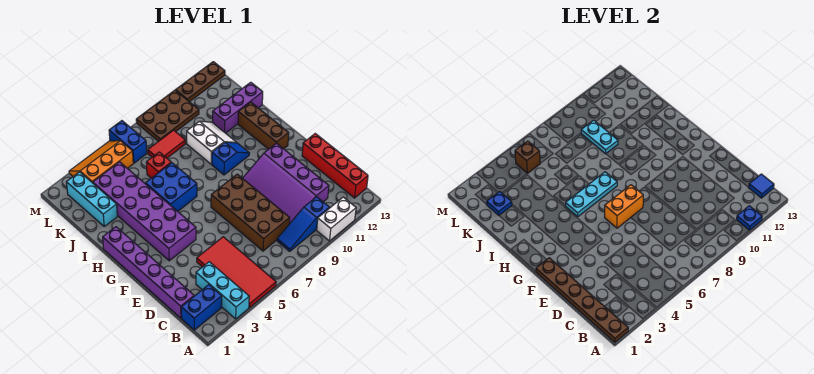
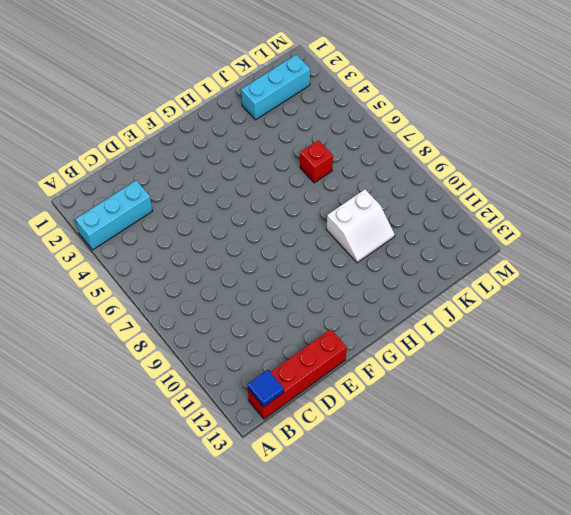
none -> red tile A4:D5 level 1
none -> white brick A10:A11 level 1
none -> blue brick B1:B2 level 1
none -> blue slope B8:B10 level 1 top 10

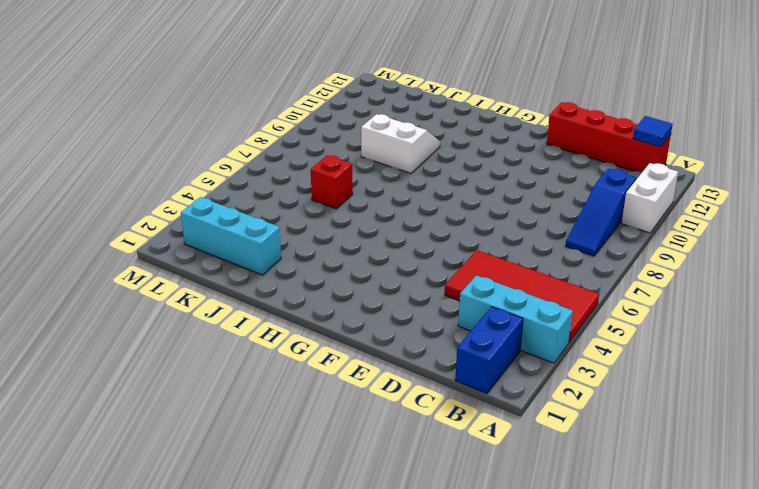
none -> purple brick C1:H1 level 1
none -> brown brick C7:F8 level 1
none -> purple slope C9:F11 level 1 top 11
none -> purple brick F3:K4 level 1

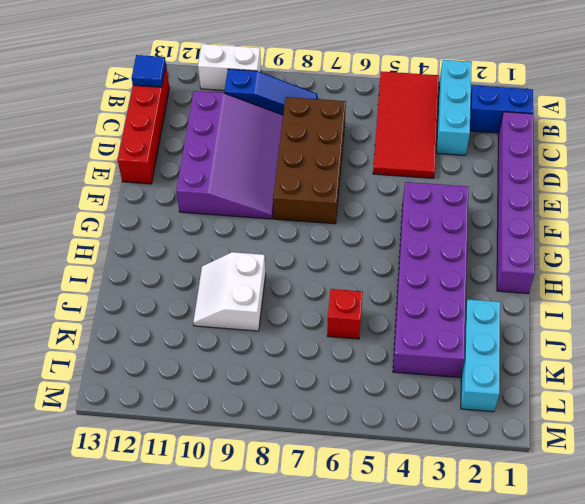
none -> brown brick G12:I12 level 1
none -> blue brick H5:I6 level 1
none -> blue slope H9:H10 level 1 top 9
none -> purple brick J11:J13 level 1

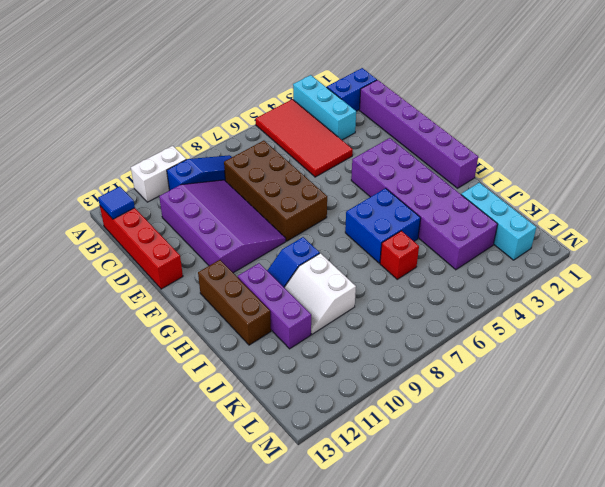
purple brick H11:J11 level 1 -> purple brick J11:J13 level 1
none -> red tile K7:K8 level 1
none -> orange slope L3:M5 level 1 top L
none -> blue brick L6:M6 level 1
none -> brown plate L8:M10 level 1

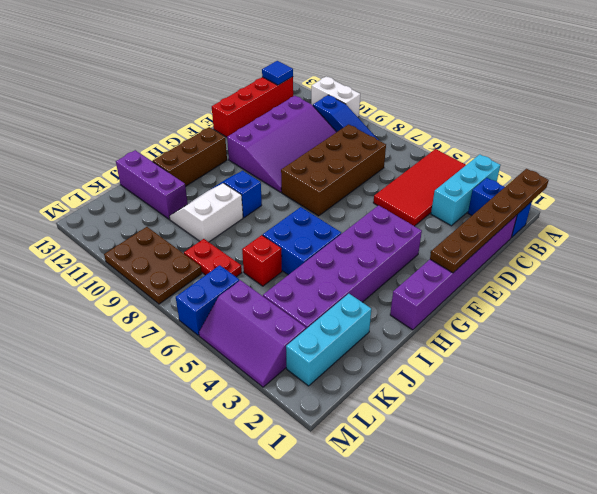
red plate K7:K8 level 1 -> red tile K7:K8 level 1
purple slope L3:M5 level 1 top L -> orange slope L3:M5 level 1 top L
none -> brown plate M11:M13 level 1
none -> blue plate A11 level 2
none -> orange brick F6:F7 level 2
none -> cyan plate H5:H7 level 2

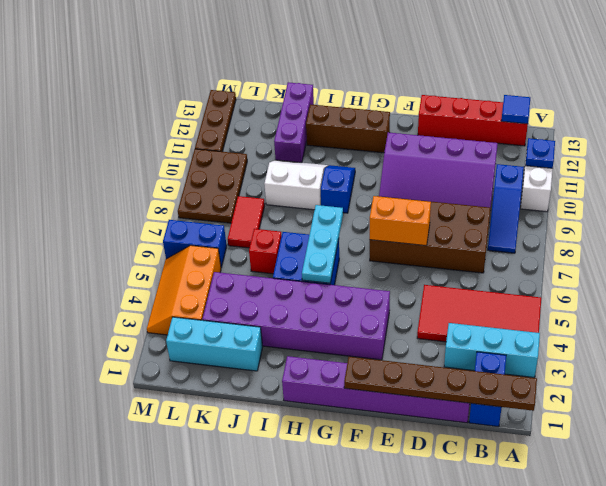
orange brick E7:F7 level 2 -> orange brick F6:F7 level 2
none -> cyan plate J9:K9 level 2
none -> blue plate K2 level 2
none -> brown brick L5 level 2

